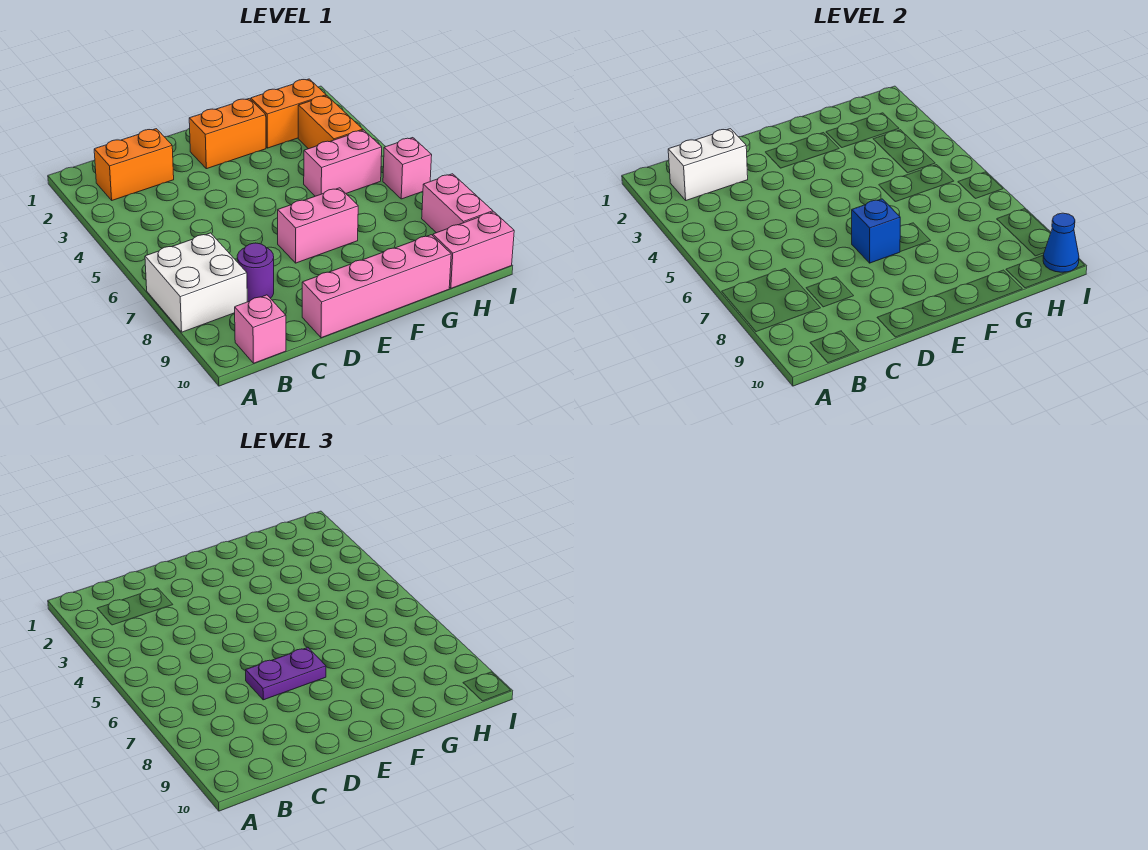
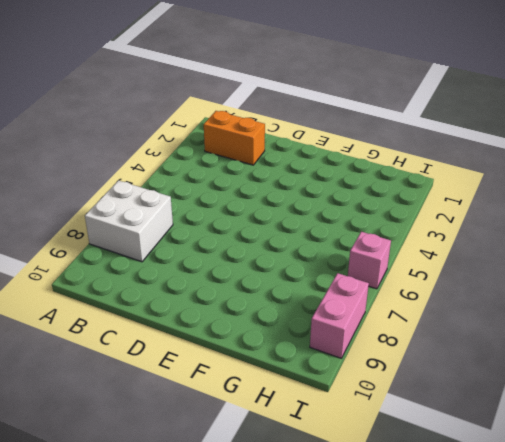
none -> pink brick B10 level 1
none -> purple round brick C8 level 1
none -> pink brick D10:G10 level 1

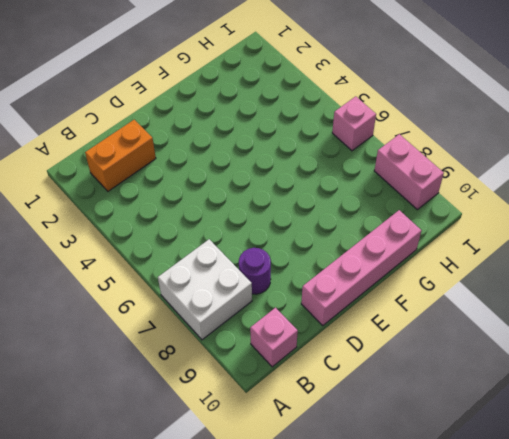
none -> orange brick E2:F2 level 1
none -> pink brick E7:F7 level 1
none -> orange brick G2:H2 level 1

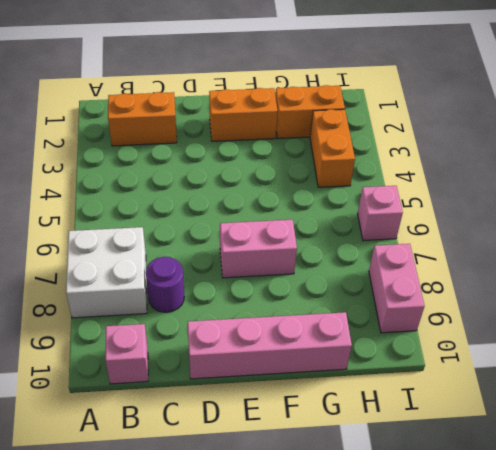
none -> pink brick G5:H5 level 1
none -> pink brick H10:I10 level 1
none -> white brick B2:C2 level 2

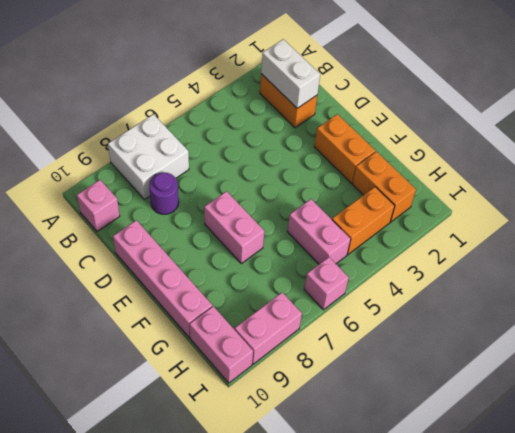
none -> blue brick E7 level 2
none -> blue cone I10 level 2
none -> purple plate D7:E7 level 3

